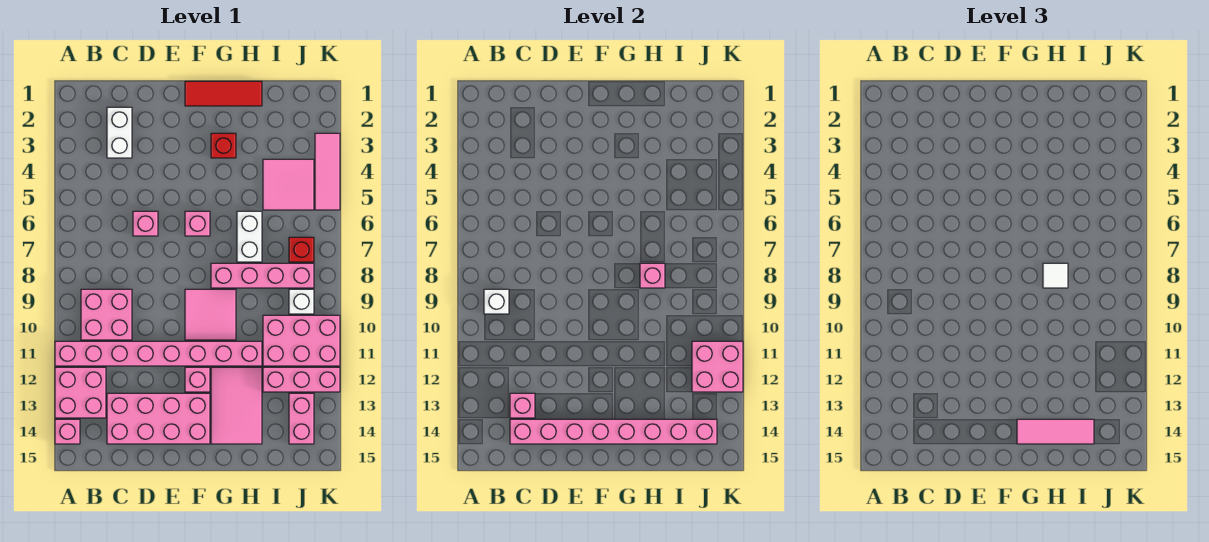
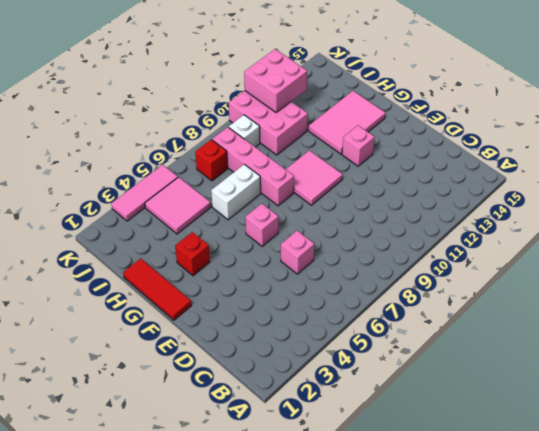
none -> pink brick A11:H11 level 1
none -> pink brick A12:B13 level 1
none -> pink brick A14 level 1

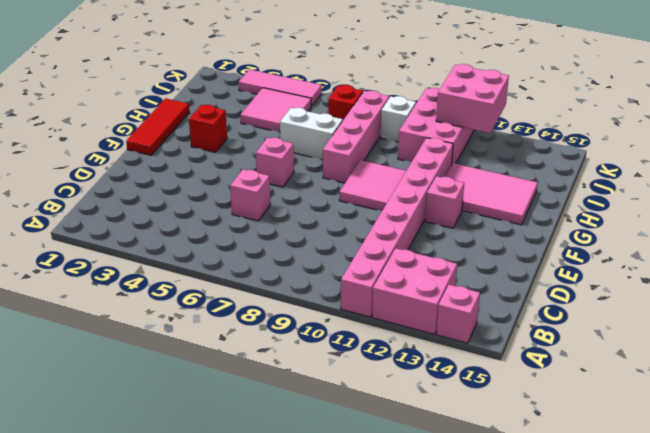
none -> pink brick B9:C10 level 1
none -> white brick C2:C3 level 1
none -> pink brick C13:F14 level 1

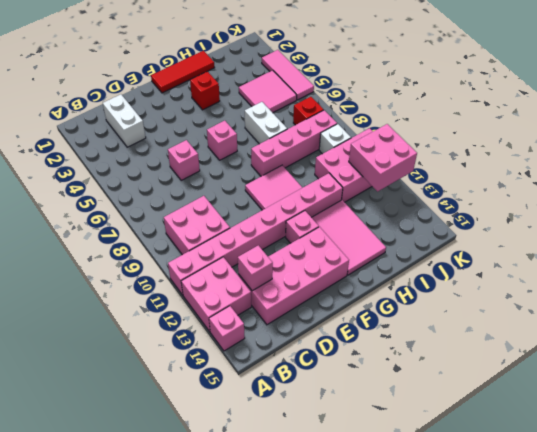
none -> pink brick I12:K12 level 1
none -> pink brick J13:J14 level 1
none -> white brick B9 level 2

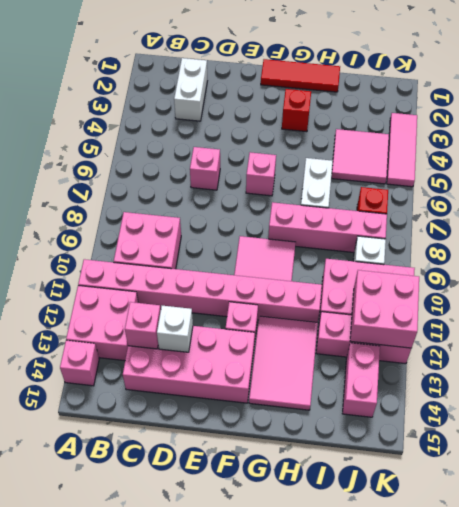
white brick D13 level 2 -> white brick B9 level 2
none -> pink brick C14:J14 level 2
none -> pink brick H8 level 2
none -> pink tile G14:I14 level 3

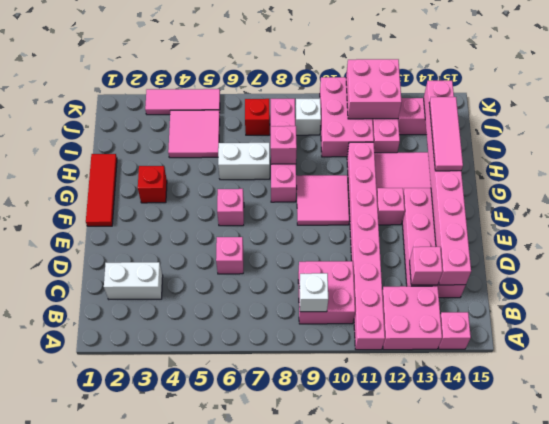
none -> white tile H8 level 3

